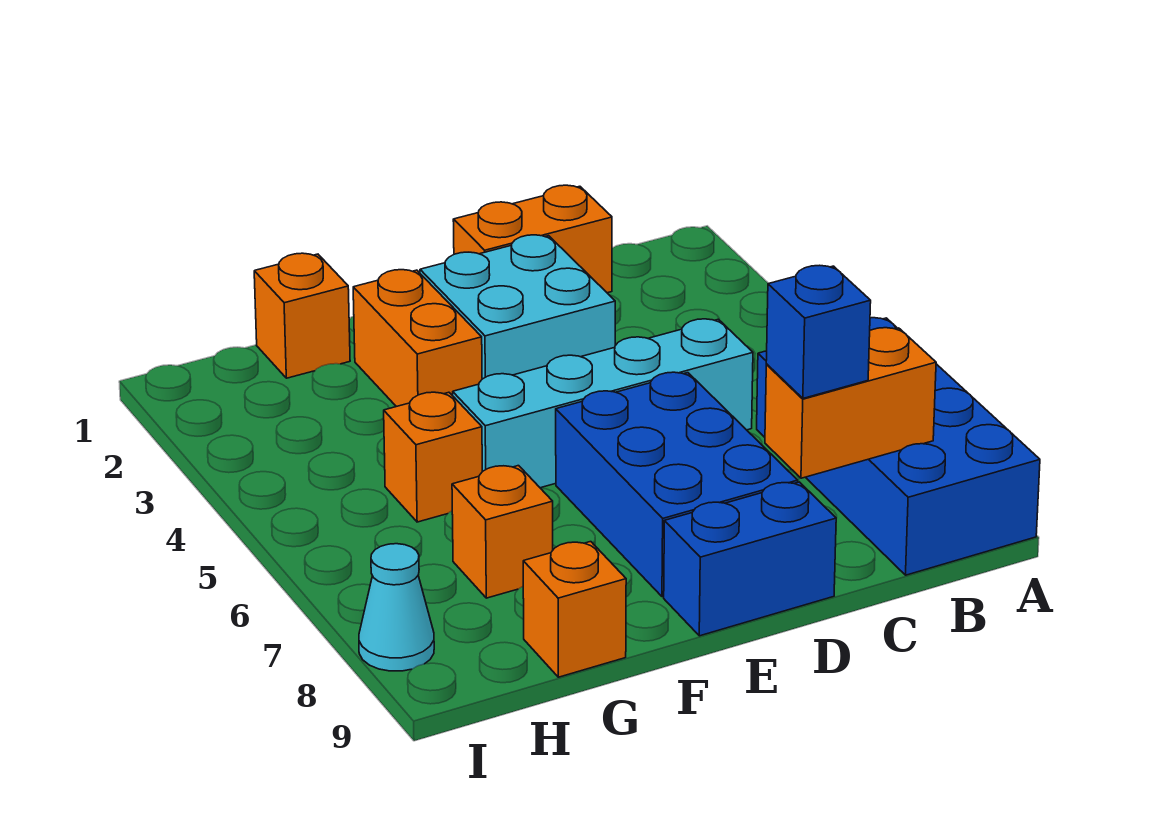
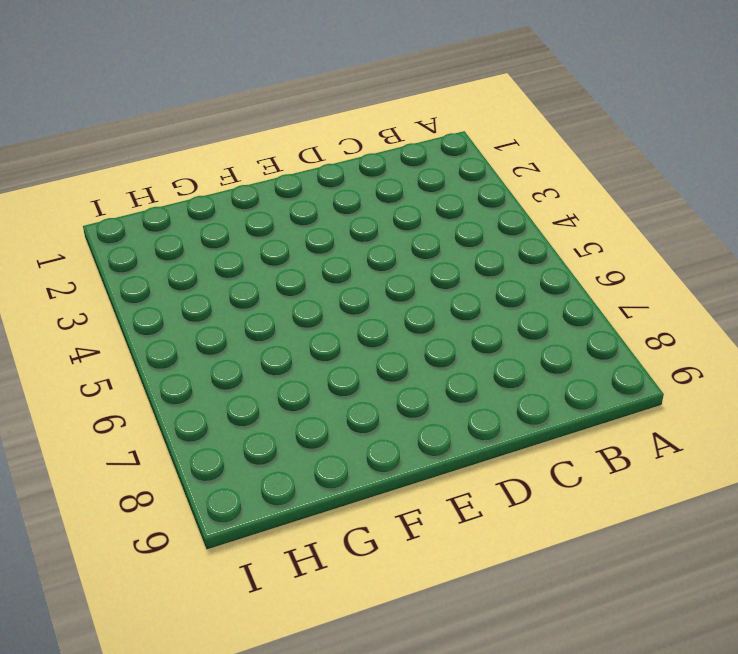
none -> blue brick A6:B9 level 1
none -> orange brick C1:D1 level 1
none -> cyan brick C5:F5 level 1

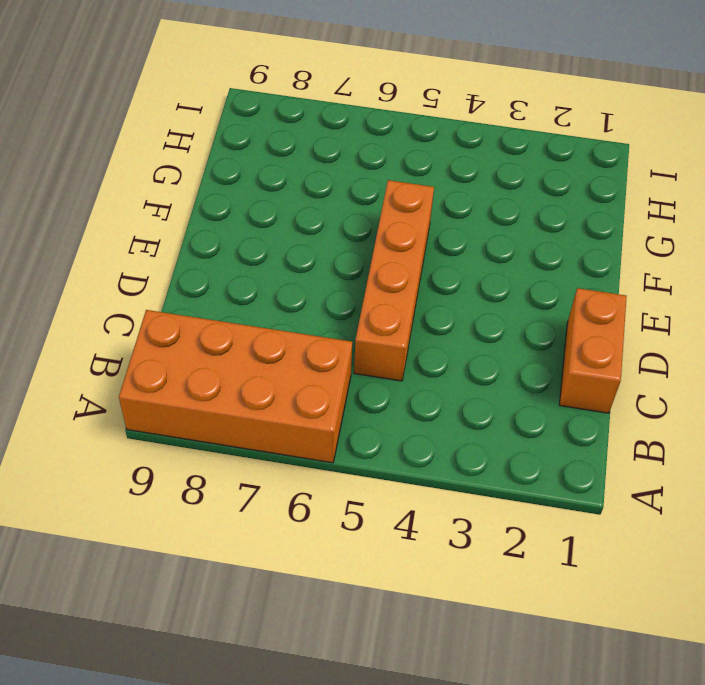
orange brick A6:B9 level 1 -> blue brick A6:B9 level 1
orange brick C5:F5 level 1 -> cyan brick C5:F5 level 1
none -> cyan brick D2:E3 level 1
none -> blue brick D6:E8 level 1
none -> blue brick D9:E9 level 1

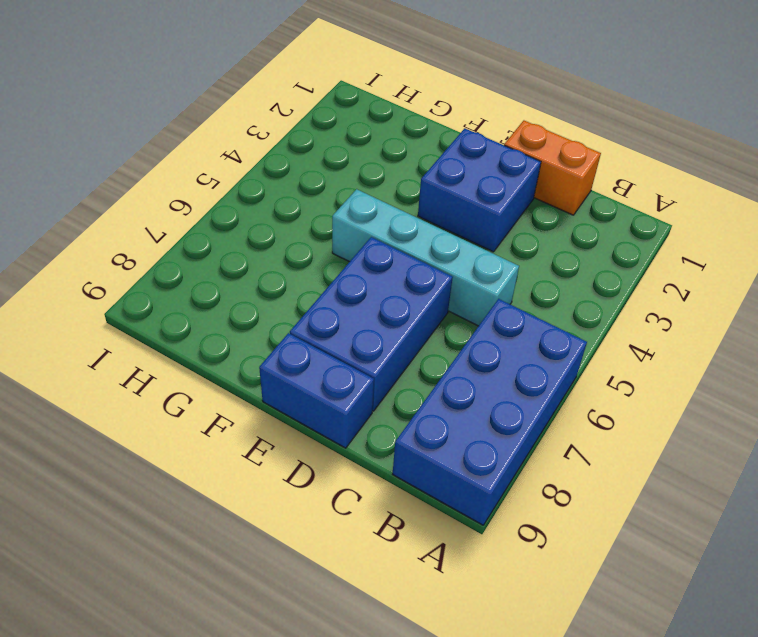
blue brick D2:E3 level 1 -> cyan brick D2:E3 level 1
none -> orange brick F2:F3 level 1
none -> orange brick G1 level 1
none -> orange brick G5 level 1

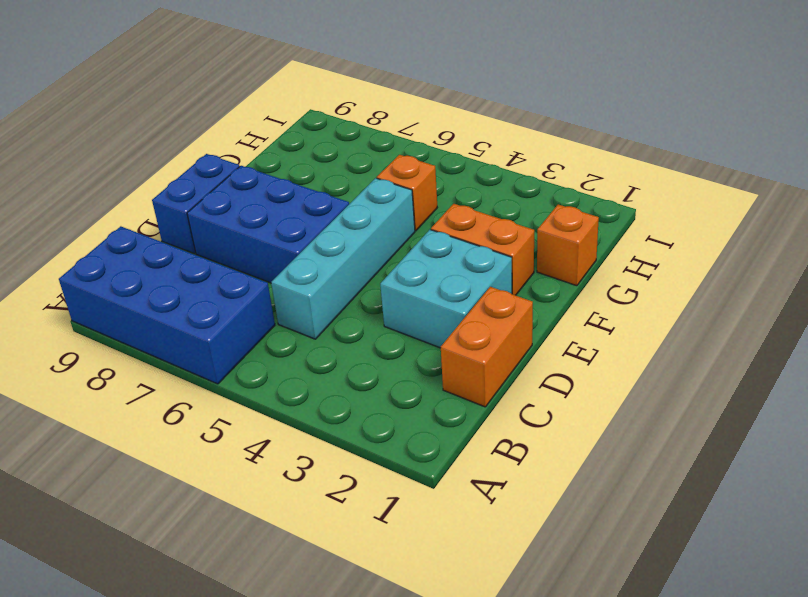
none -> orange brick G7 level 1
none -> orange brick G9 level 1
none -> cyan cone I8 level 1

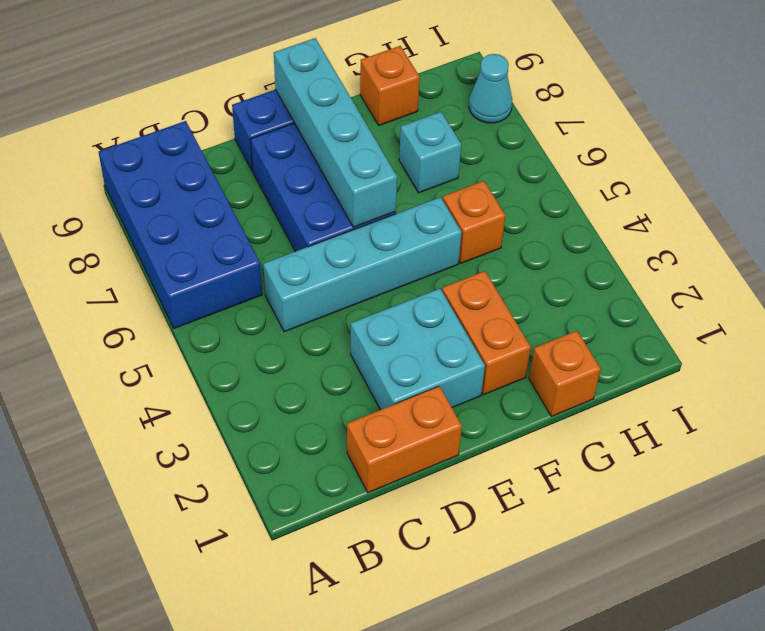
cyan brick E6:E9 level 2 -> none
cyan brick G7 level 1 -> orange brick G7 level 1
none -> orange brick B8:C8 level 2
none -> blue brick C8 level 3

